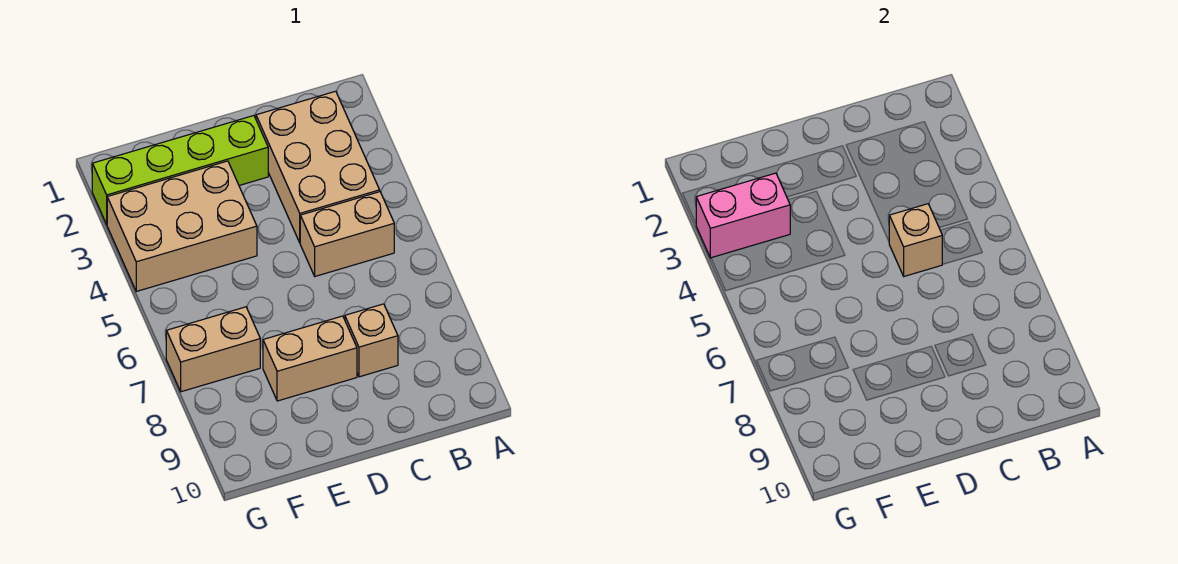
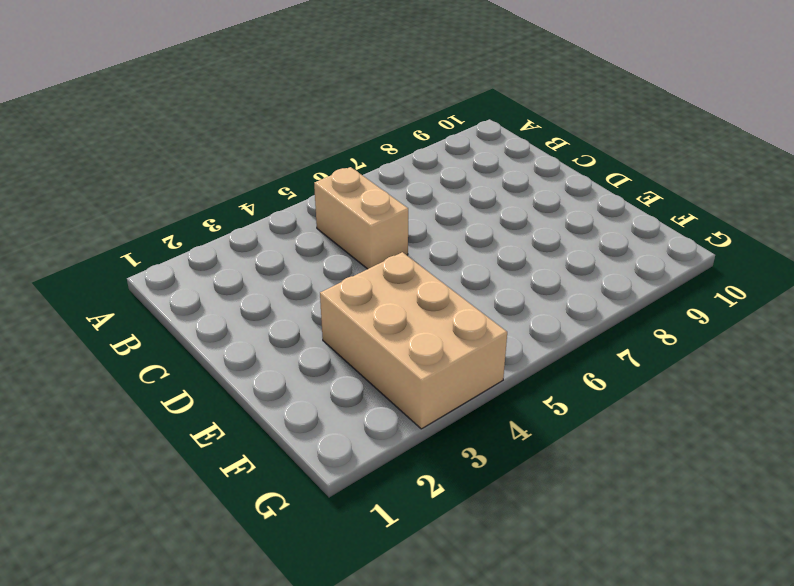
none -> tan brick B2:C4 level 1
none -> tan brick C8 level 1

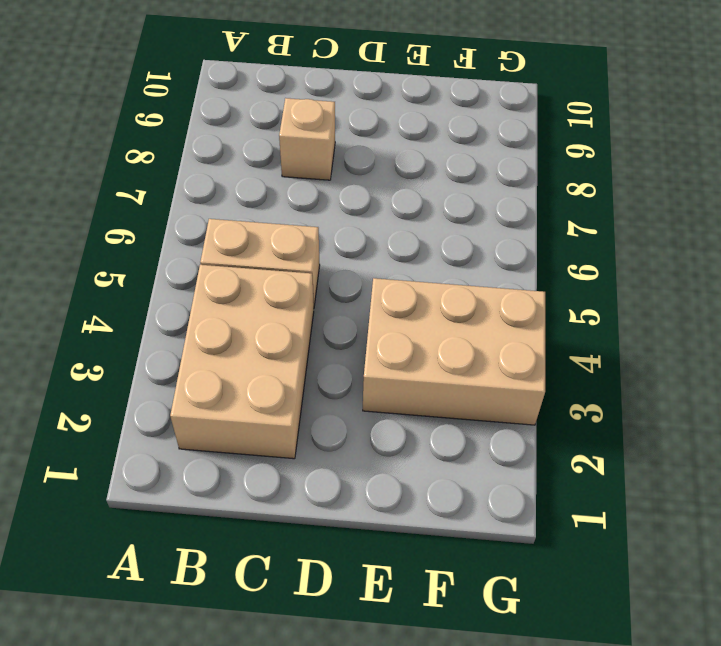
none -> lime brick D2:G2 level 1
none -> tan brick D8:E8 level 1

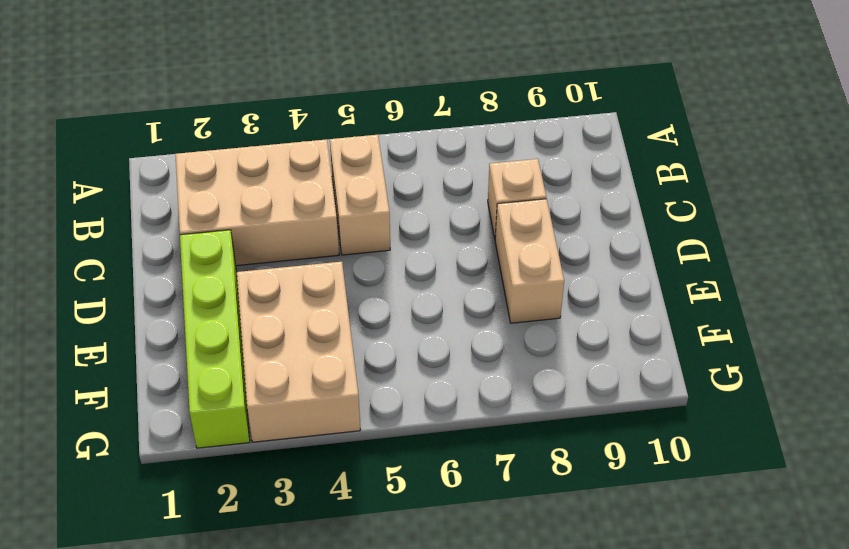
none -> tan brick F7:G7 level 1
none -> tan brick C5 level 2

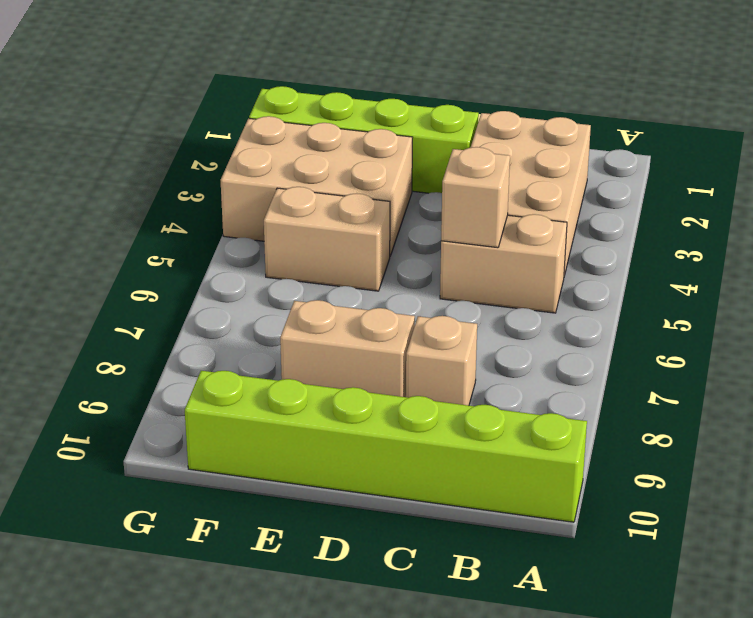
lime brick A10:F10 level 1 -> none
tan brick E5:F5 level 1 -> tan brick F7:G7 level 1
none -> pink brick F3:G3 level 2

